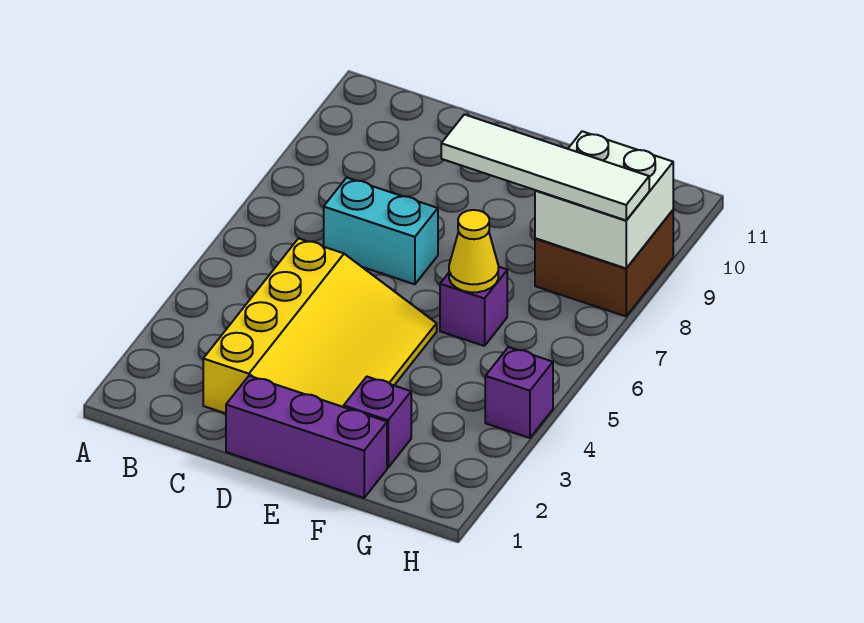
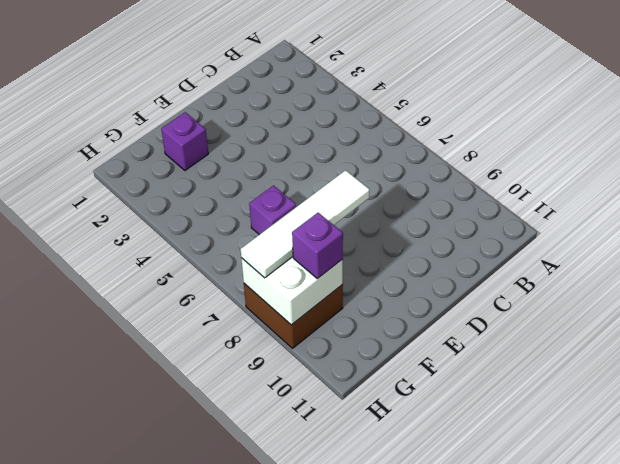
purple brick G9 level 3 -> purple brick H4 level 1
none -> yellow slope C2:E5 level 1 top C
none -> cyan brick C7:D7 level 1

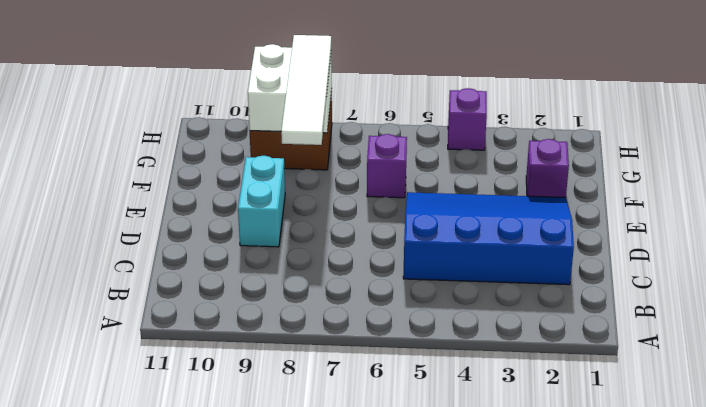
blue slope C2:E5 level 1 top C -> yellow slope C2:E5 level 1 top C
cyan brick D9:E9 level 1 -> cyan brick C7:D7 level 1
none -> purple brick D1:F1 level 1
none -> yellow cone F6 level 2

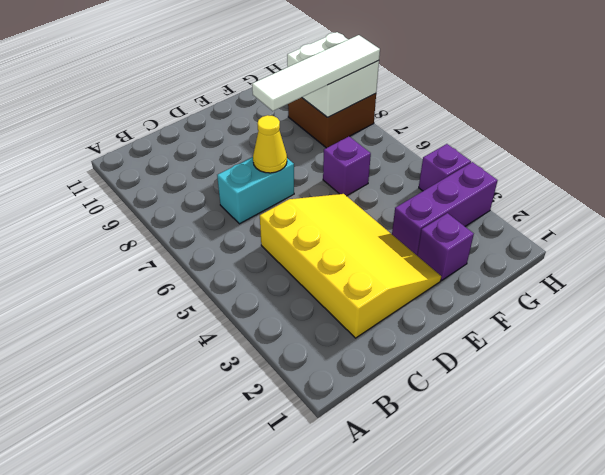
yellow cone D7 level 2 -> yellow cone F6 level 2
purple brick F3:H3 level 1 -> purple brick D1:F1 level 1

